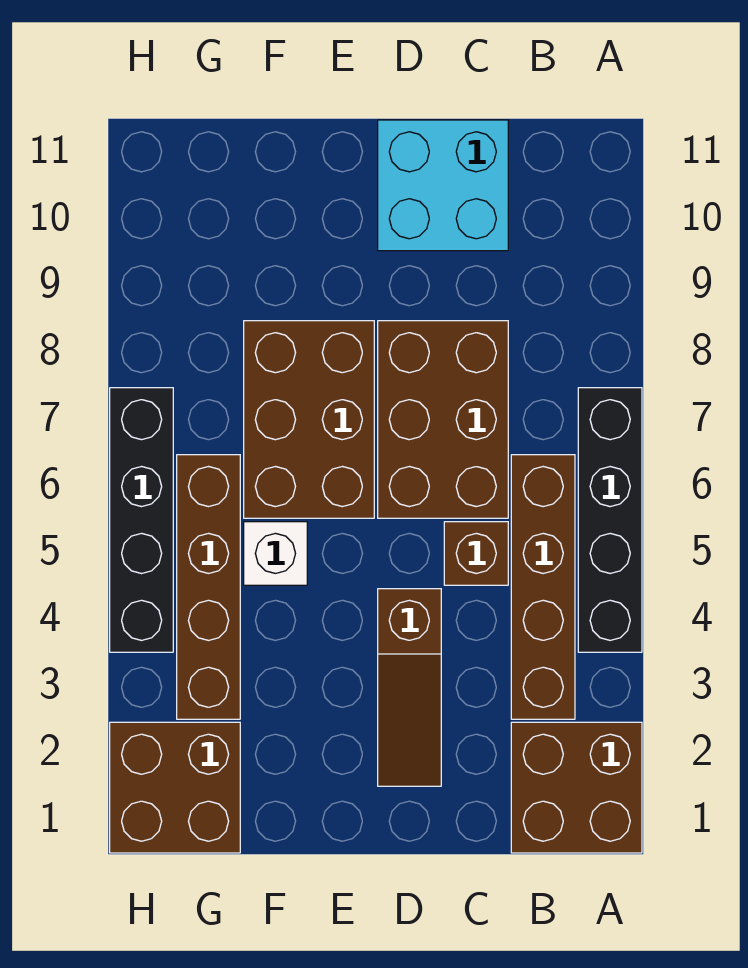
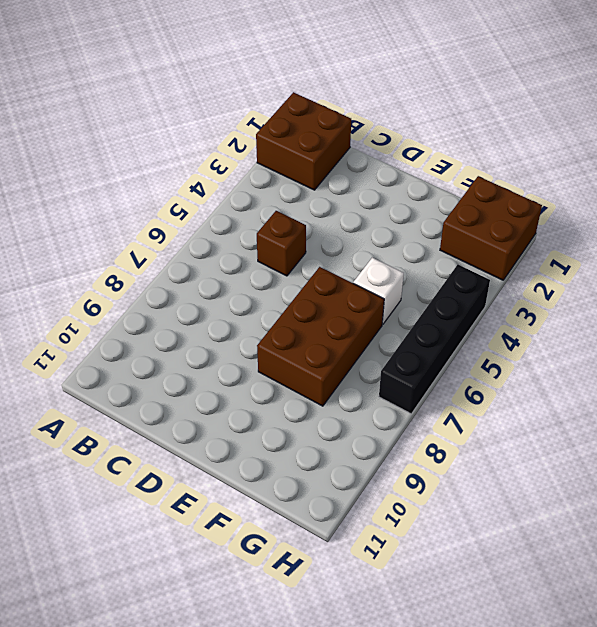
none -> black brick A4:A7 level 1
none -> brown brick B3:B6 level 1
none -> brown brick C6:D8 level 1

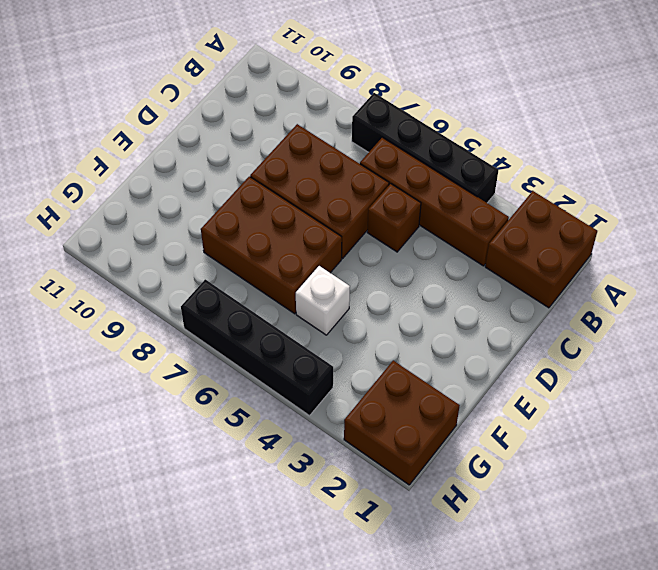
none -> cyan brick C10:D11 level 1
none -> brown slope D2:D4 level 1 top 4
none -> brown brick G3:G6 level 1

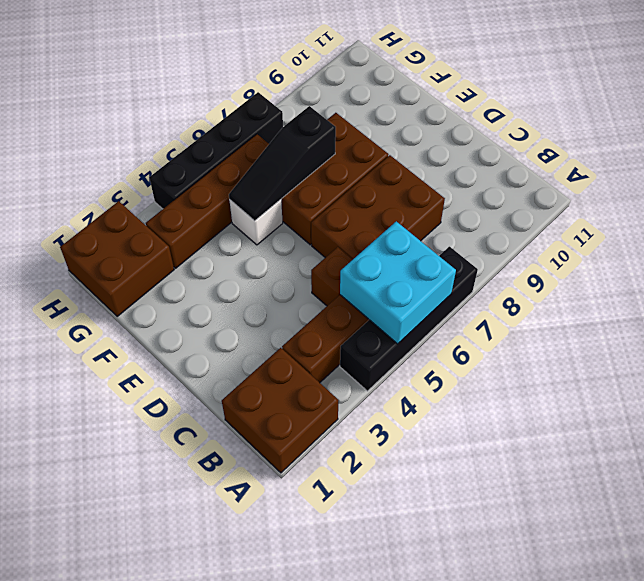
cyan brick A5:B6 level 2 -> cyan brick C10:D11 level 1
black slope F5:F7 level 2 top 7 -> none
none -> brown slope D2:D4 level 1 top 4

